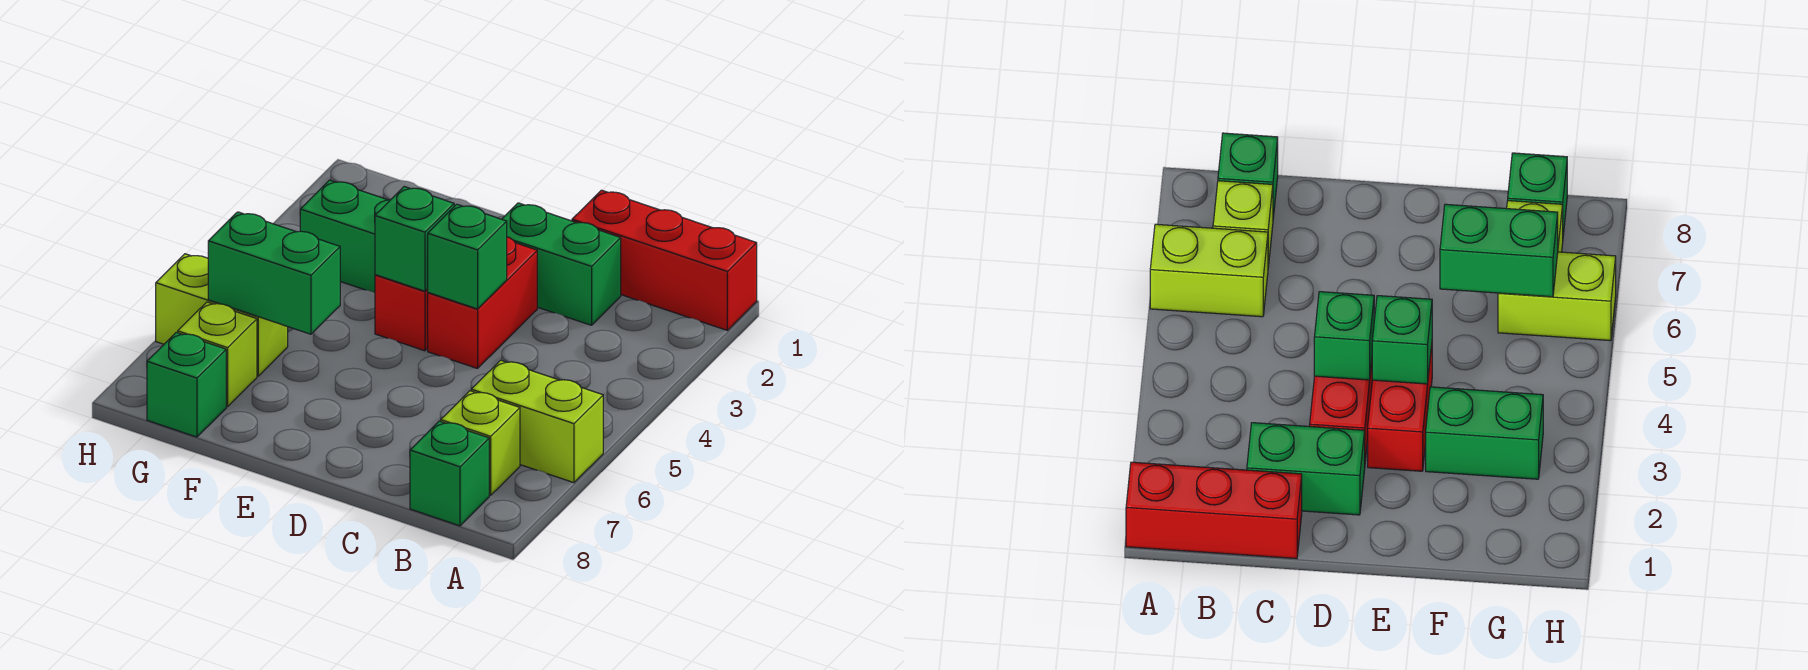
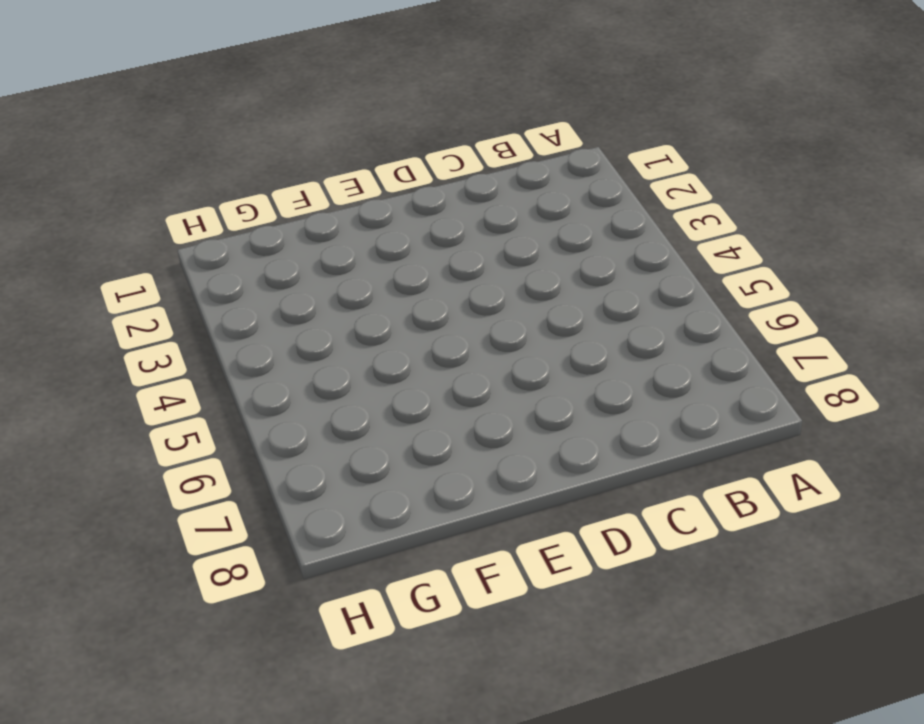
none -> red brick A1:C1 level 1
none -> lime brick A6:B6 level 1
none -> lime brick B7 level 1

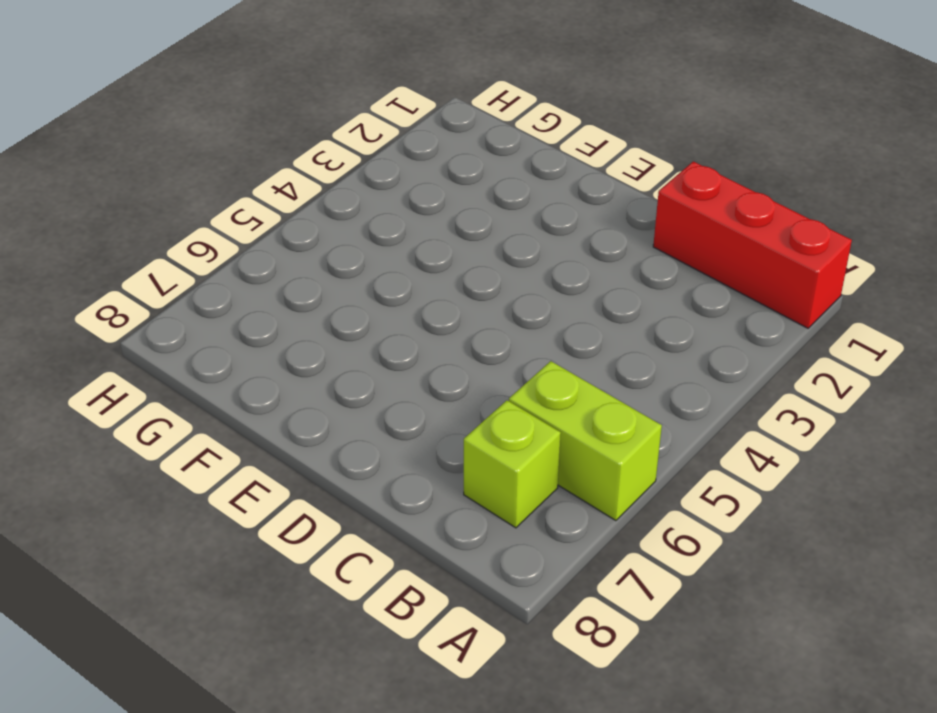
none -> green brick B8 level 1
none -> green brick C2:D2 level 1
none -> red brick D3:D4 level 1

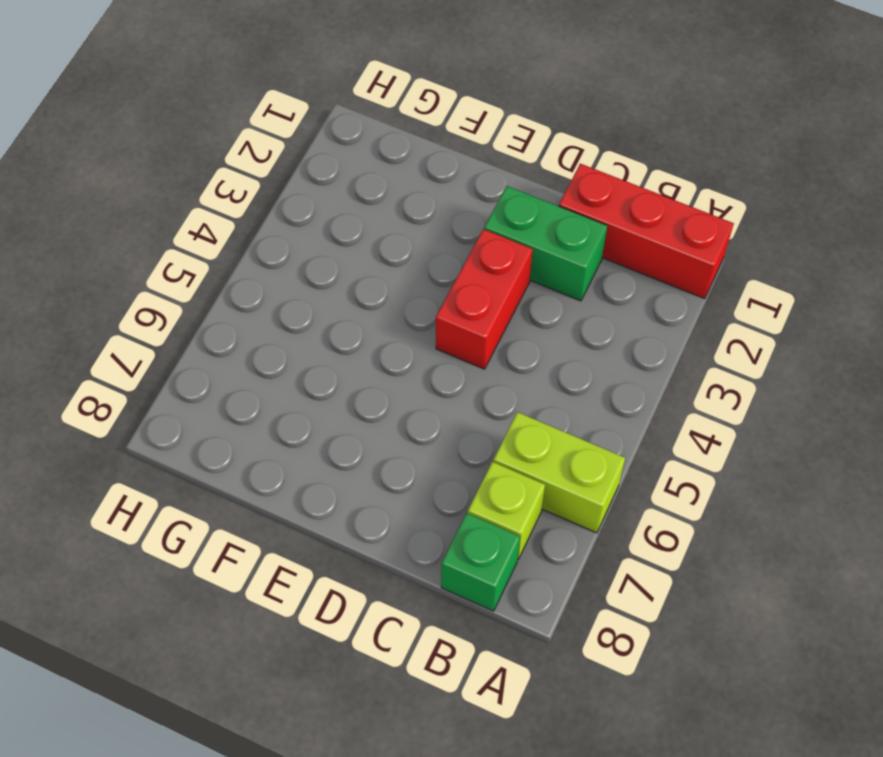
none -> red brick E3:E4 level 1
none -> green brick F3:G3 level 1
none -> lime brick G6:H6 level 1

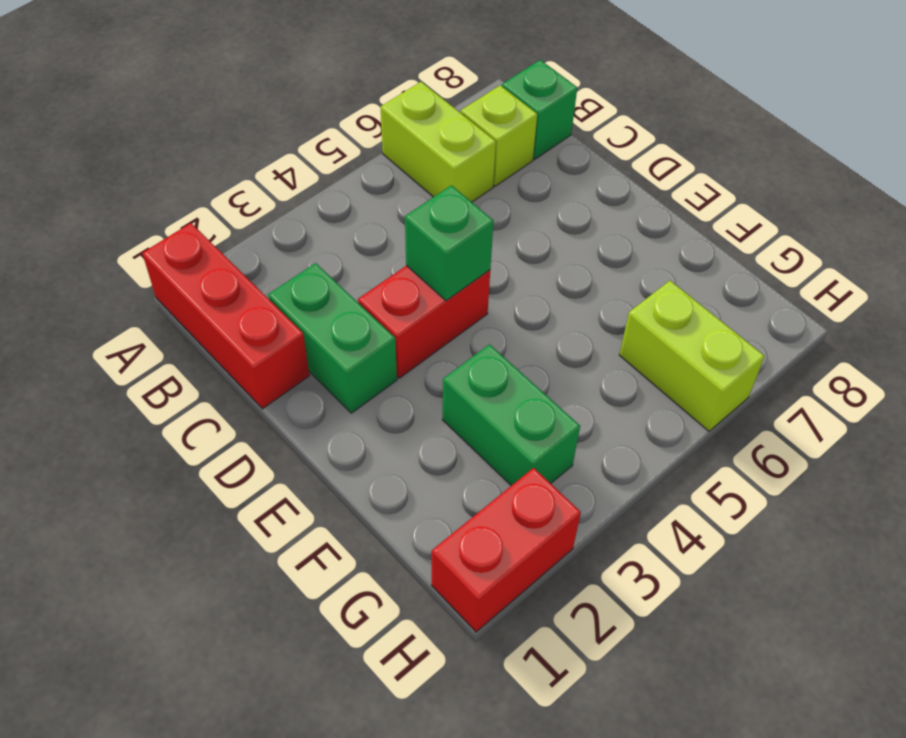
red brick H1:H2 level 1 -> red brick E3:E4 level 1
none -> lime brick G7 level 1
none -> green brick G8 level 1
none -> green brick E4 level 2

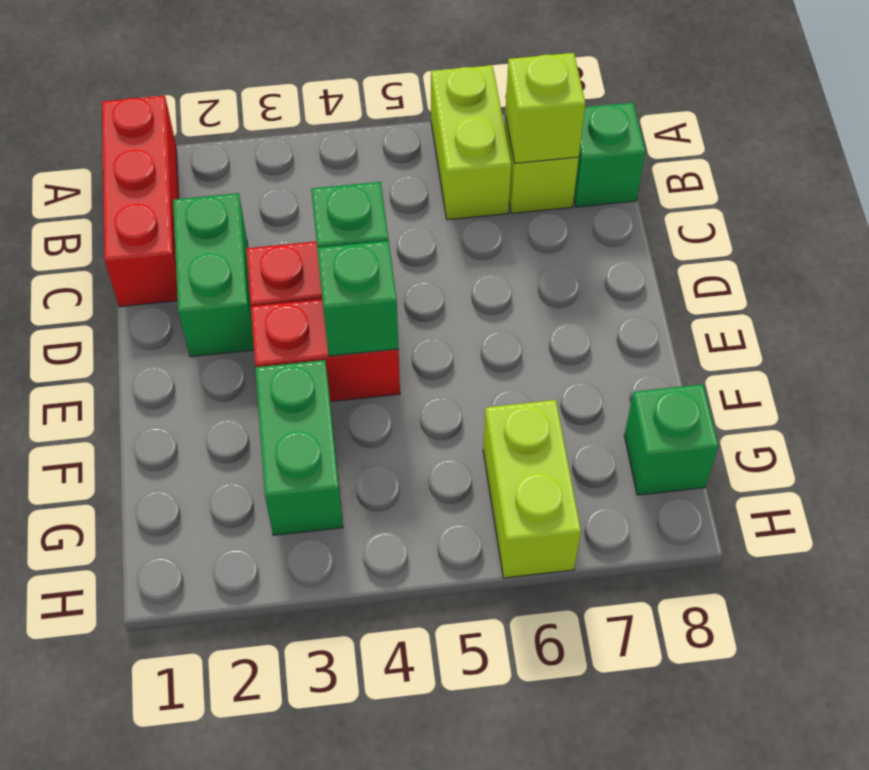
lime brick B7 level 2 -> lime brick G7 level 1
none -> green brick F6:G6 level 2

